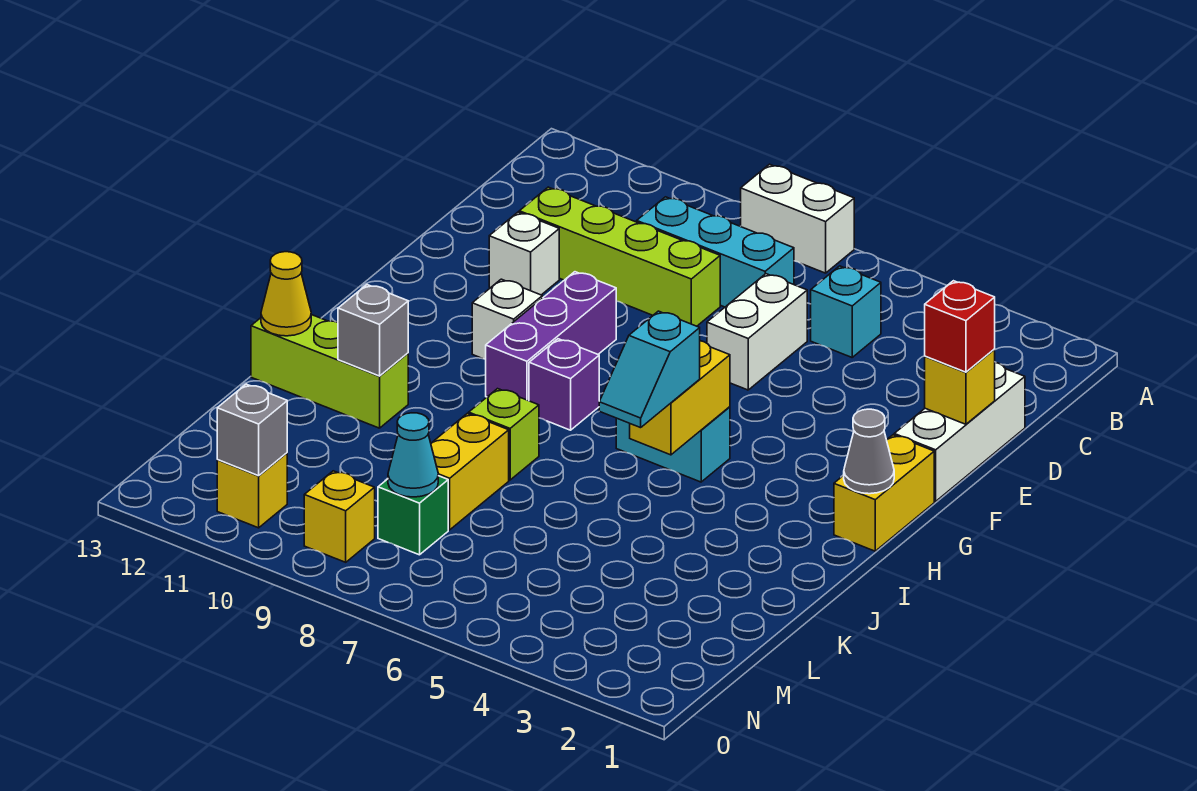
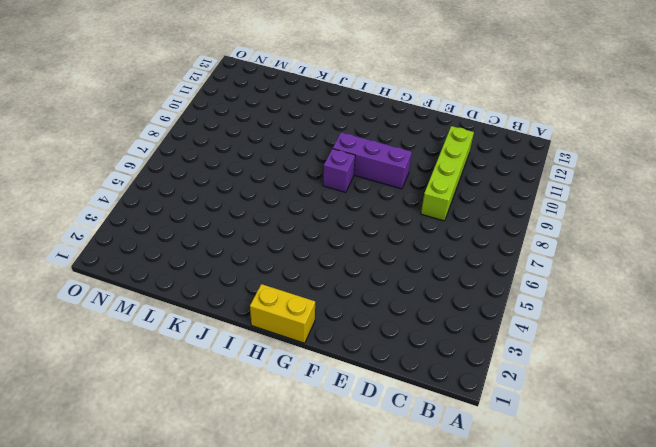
none -> white brick A7:A8 level 1
none -> cyan brick C5 level 1
none -> cyan brick C7:C9 level 1

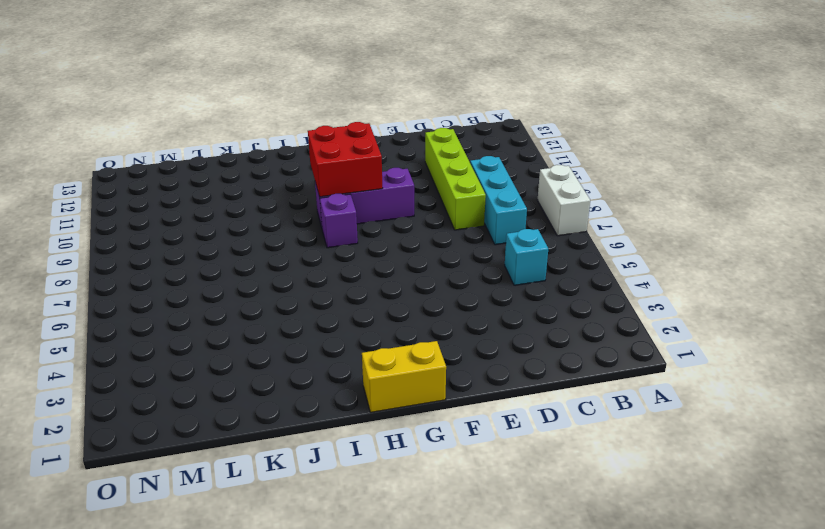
red brick G9:H10 level 2 -> none
none -> white brick D1:F1 level 1
none -> white brick D6:E6 level 1
none -> white brick E11 level 1

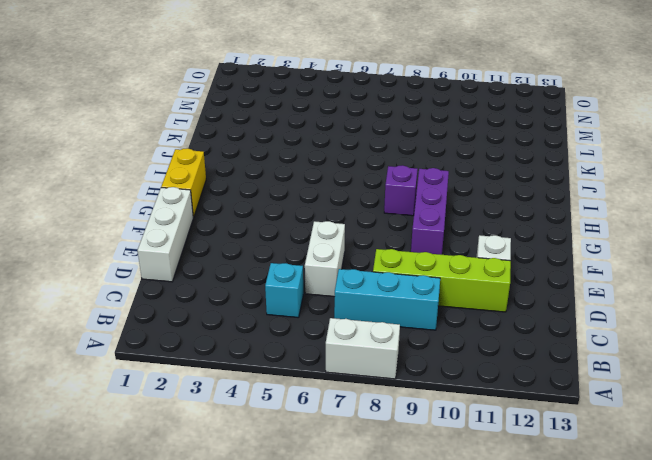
none -> white brick G10 level 1
none -> cyan brick H5:H6 level 1
none -> lime brick J8 level 1

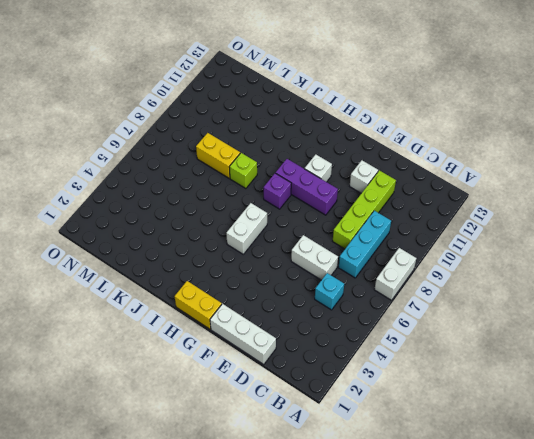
white brick H5:H6 level 1 -> cyan brick H5:H6 level 1
none -> lime brick J11:J13 level 1
none -> green brick M8 level 1
none -> yellow brick N9 level 1

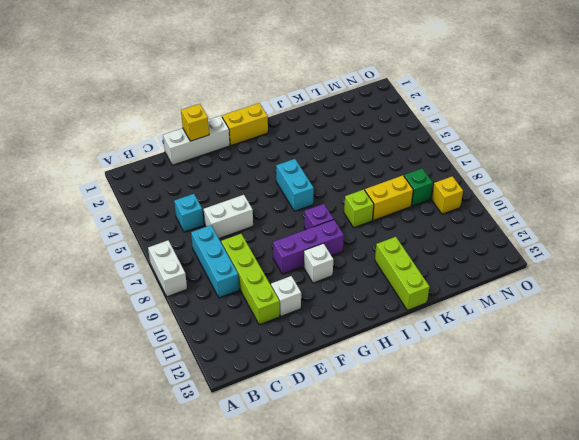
none -> yellow brick N11 level 1
none -> grey cone H1 level 2
none -> yellow brick H5:I5 level 2

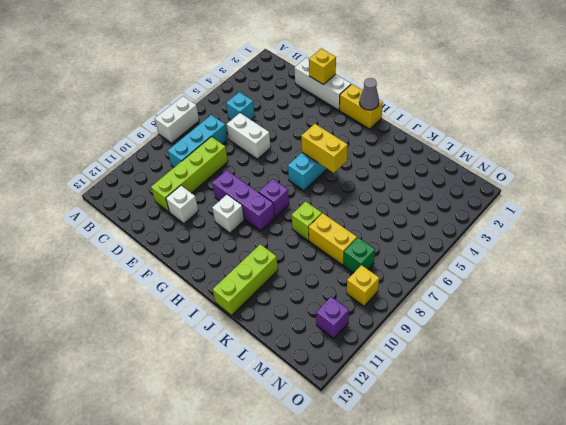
purple brick N11 level 1 -> yellow brick N11 level 1
none -> grey brick J11 level 2
none -> yellow cone J13 level 2
none -> cyan cone M8 level 2

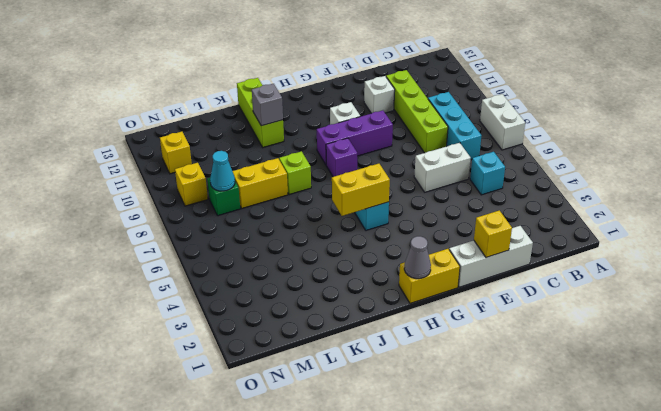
none -> yellow cone J13 level 2
none -> grey brick N11 level 2
none -> red brick E1 level 3

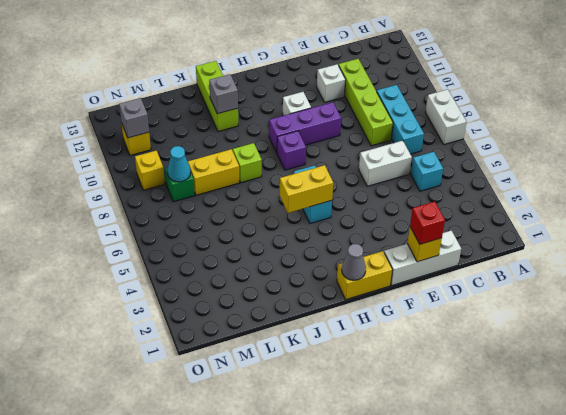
none -> yellow cone J13 level 2
none -> cyan slope I5:J5 level 3 top I

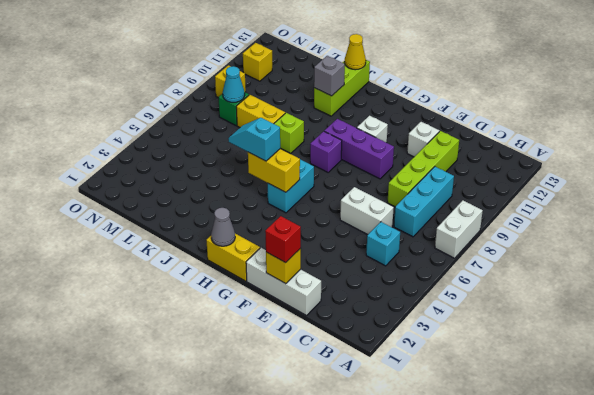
none -> grey brick N11 level 2

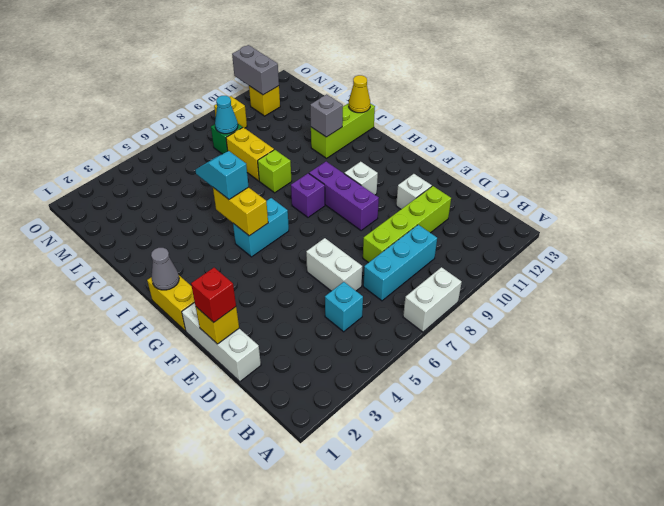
grey brick N11:O11 level 2 -> grey brick N11 level 2

